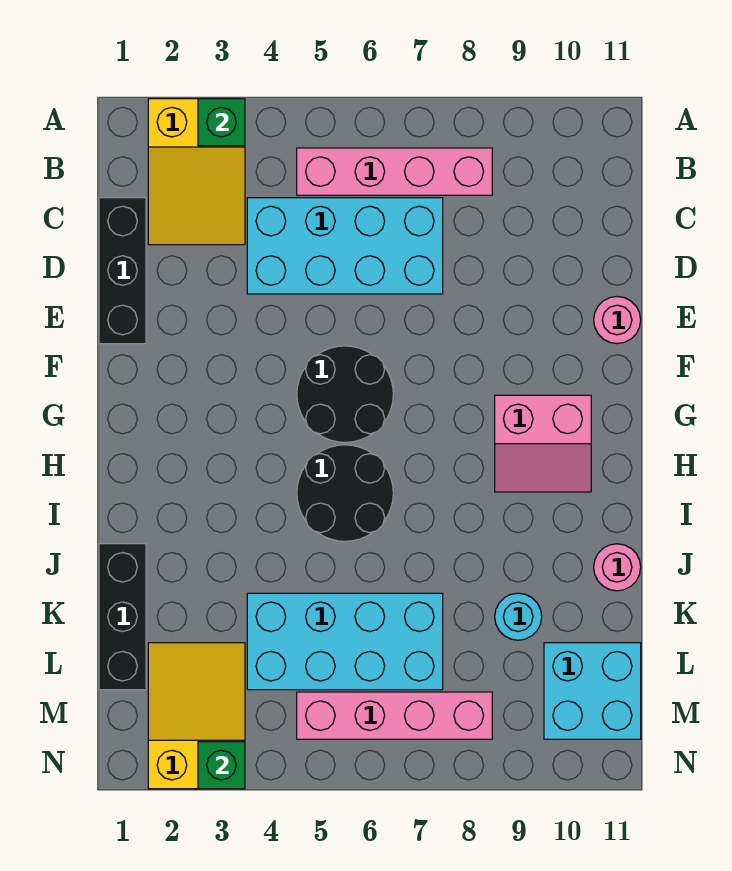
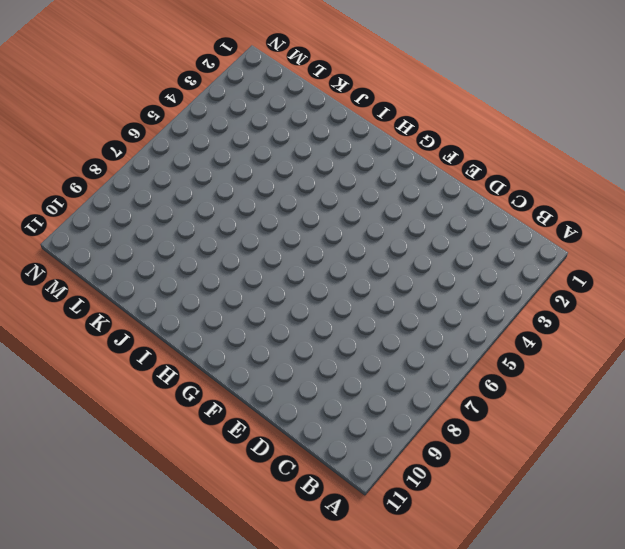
none -> yellow slope A2:C3 level 1 top A
none -> pink brick B5:B8 level 1
none -> black brick C1:E1 level 1

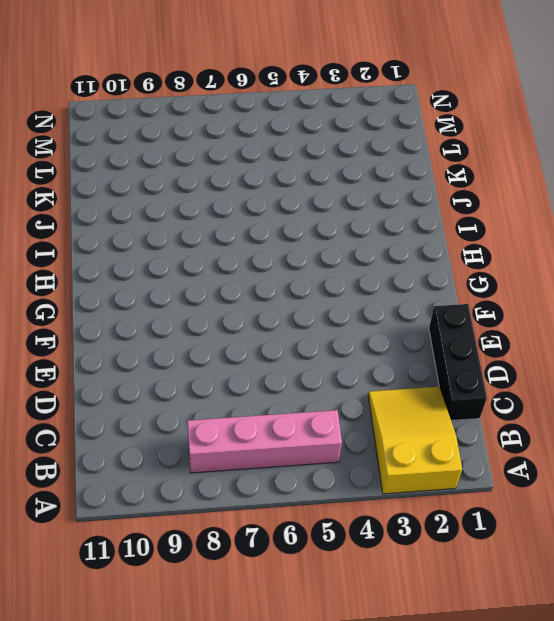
none -> cyan brick C4:D7 level 1
none -> pink round brick E11 level 1
none -> black round brick F5:G6 level 1

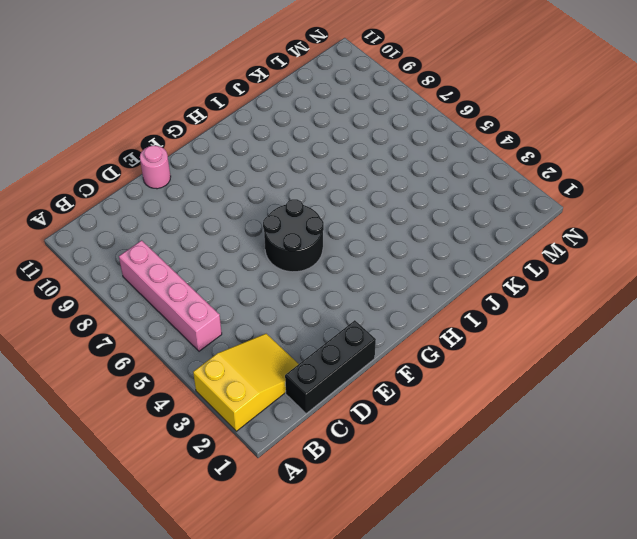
none -> cyan brick C4:D7 level 1
none -> pink slope G9:H10 level 1 top G
none -> black round brick H5:I6 level 1

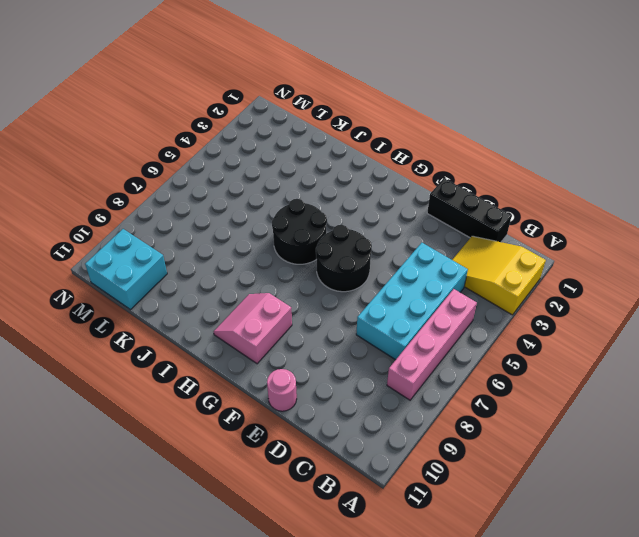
none -> black brick J1:L1 level 1
none -> pink round brick J11 level 1
none -> cyan brick K4:L7 level 1

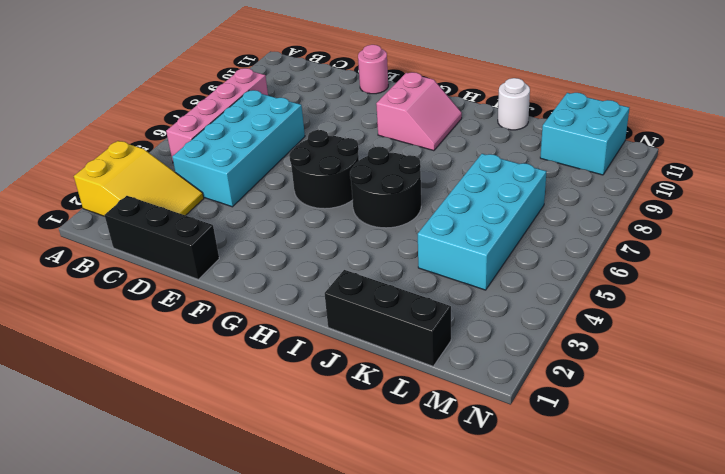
white round brick J11 level 1 -> pink round brick J11 level 1
none -> cyan round brick K9 level 1
none -> yellow slope L2:N3 level 1 top N
none -> pink brick M5:M8 level 1

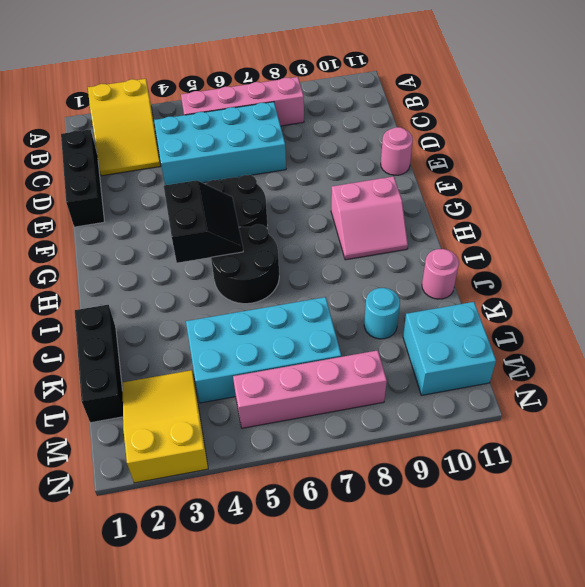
black slope G4:H5 level 2 top 4 -> none
none -> green brick A3 level 2
none -> green brick N3 level 2

